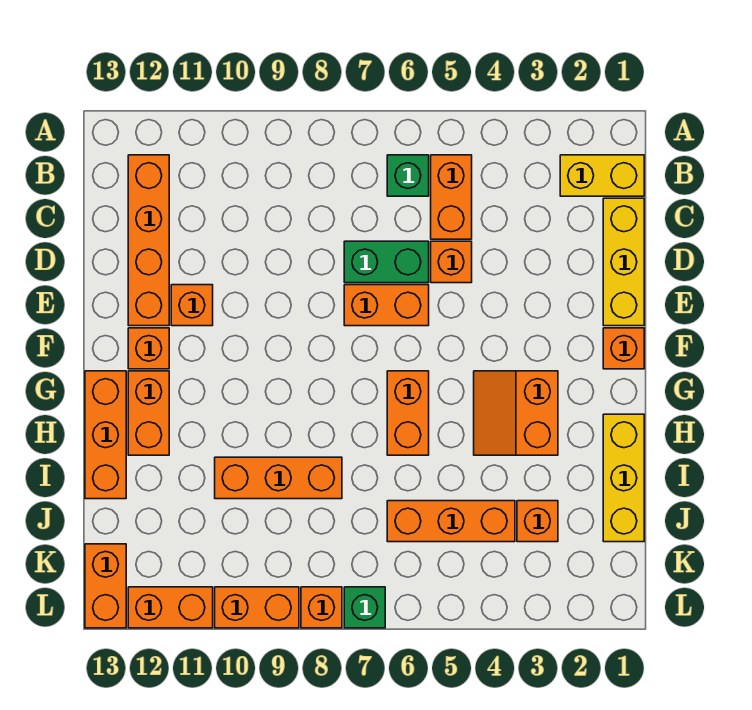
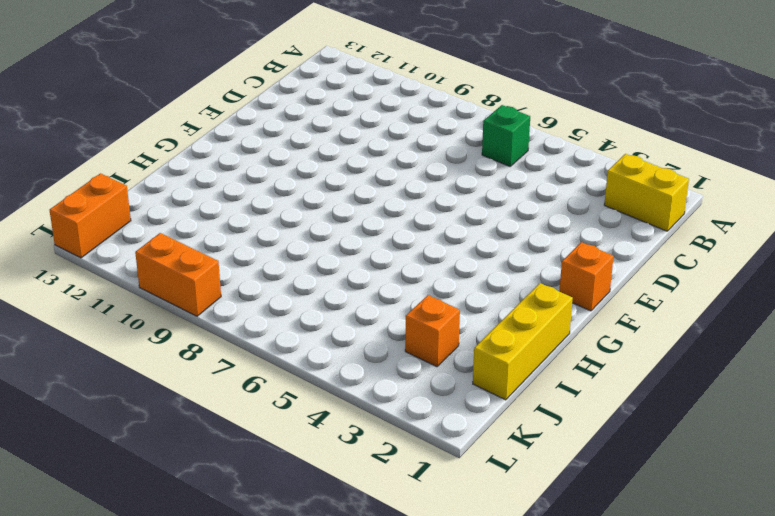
none -> orange brick B5:C5 level 1
none -> orange brick B12:E12 level 1
none -> yellow brick C1:E1 level 1

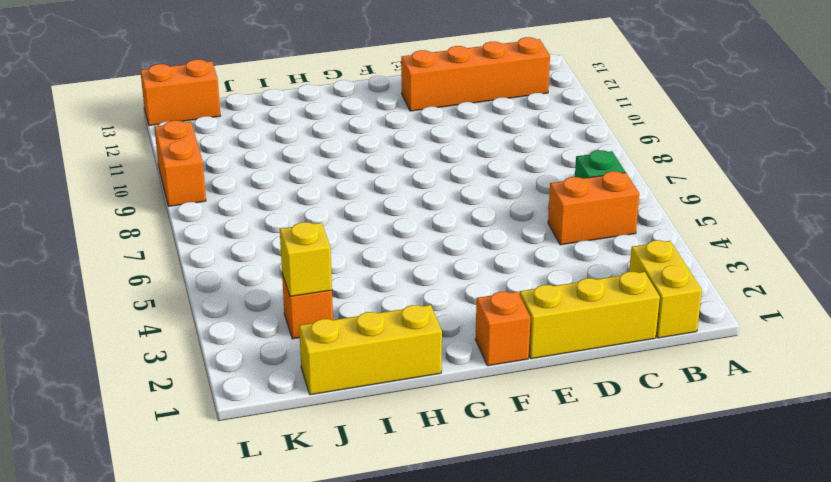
yellow brick J3 level 2 -> none
none -> orange brick D5 level 1
none -> green brick D6:D7 level 1
none -> orange brick E6:E7 level 1

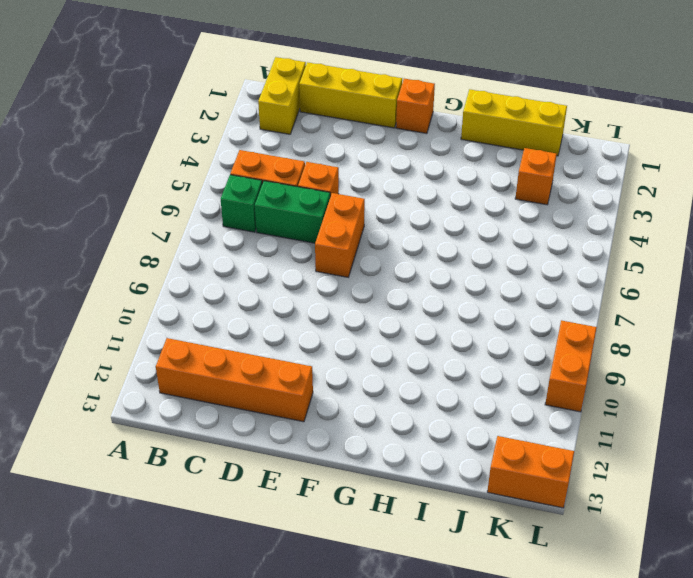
green brick C6:D6 level 1 -> green brick D6:D7 level 1
none -> orange brick E11 level 1
none -> orange brick F12 level 1
none -> orange slope G3:H4 level 1 top 3

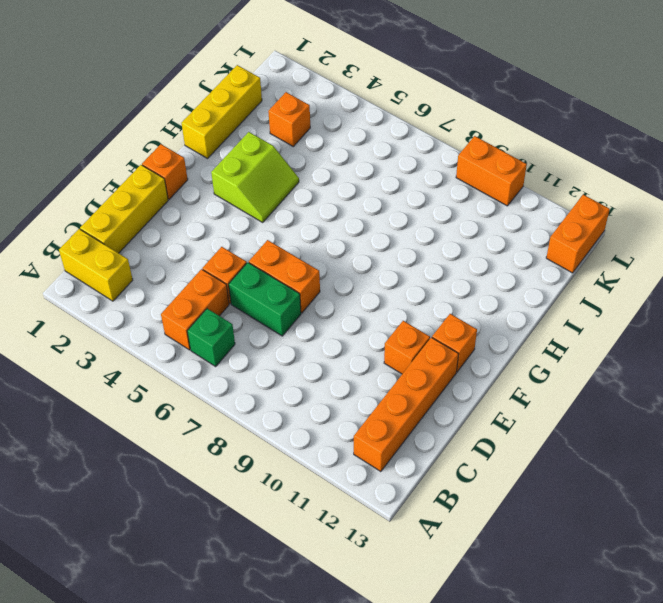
lime slope G3:H4 level 1 top 3 -> orange slope G3:H4 level 1 top 3
none -> orange brick G6:H6 level 1
none -> orange brick G12:H12 level 1
none -> orange brick G13:I13 level 1

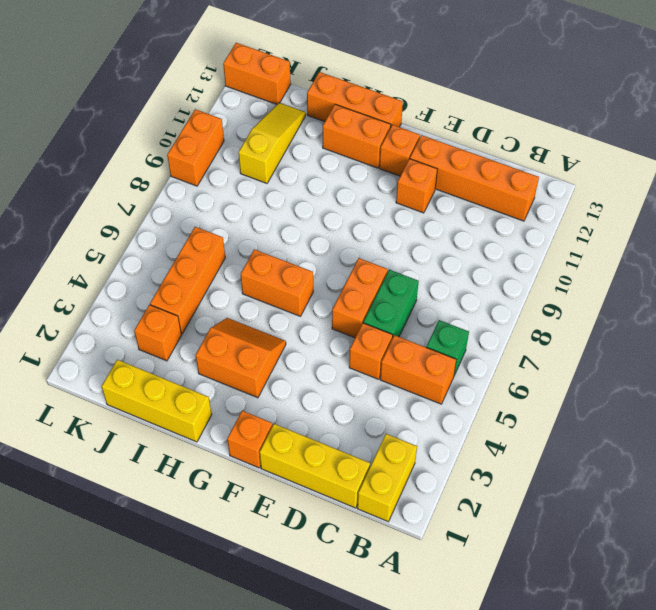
yellow slope J10:J12 level 1 top 10 -> none
none -> orange brick I8:I10 level 1
none -> green brick L7 level 1
none -> orange brick L8 level 1

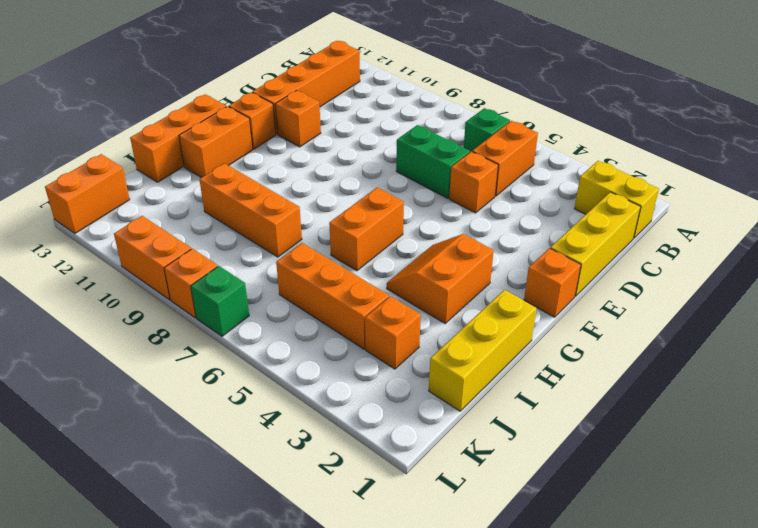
none -> orange brick E6:E7 level 1
none -> orange brick L11:L12 level 1

